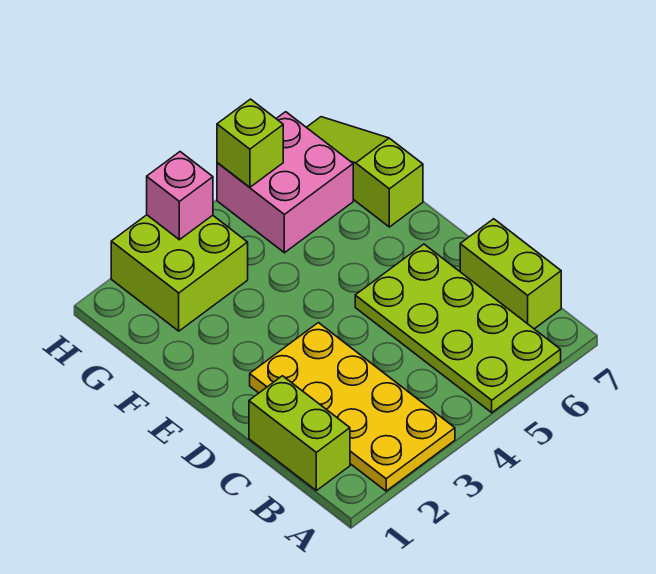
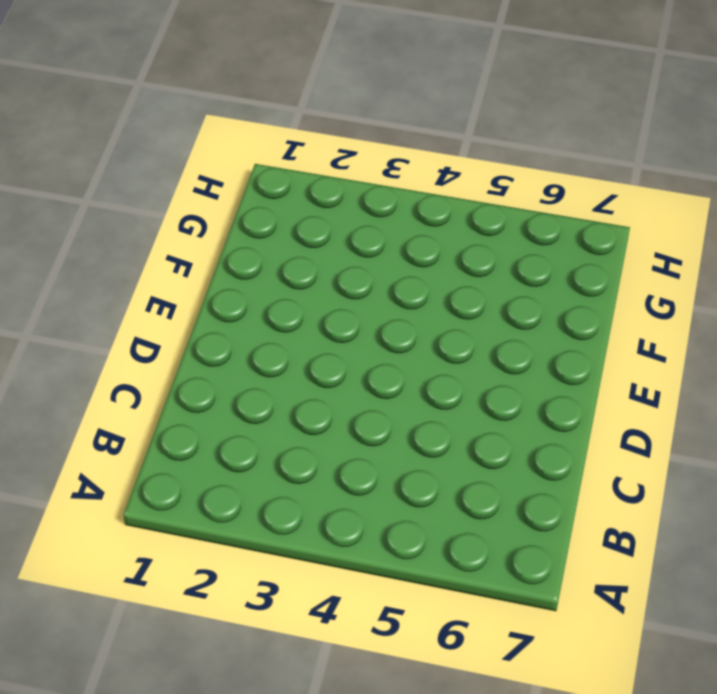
none -> yellow plate A2:D3 level 1
none -> lime plate A5:D6 level 1

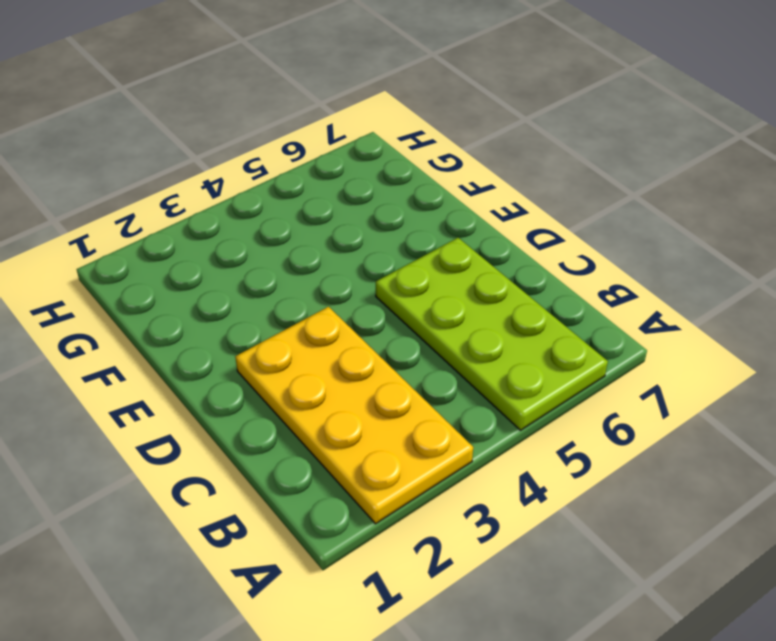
none -> lime brick B1:C1 level 1
none -> lime brick B7:C7 level 1

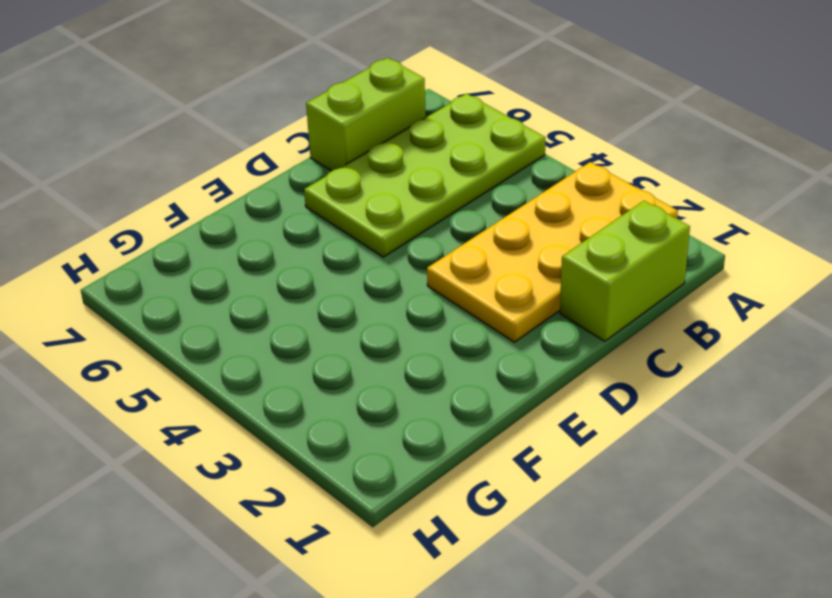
none -> lime slope F7:H7 level 1 top F
none -> lime brick G2:H3 level 1

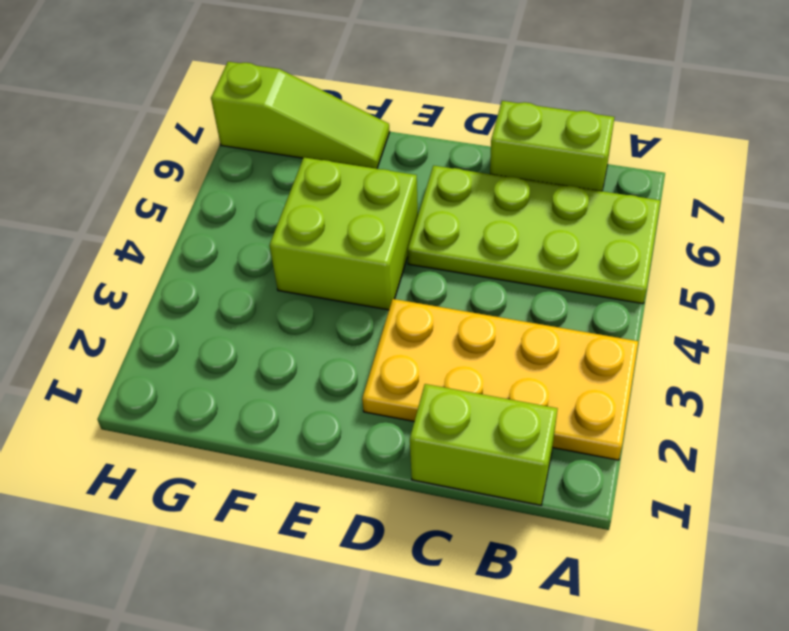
lime brick E4:F5 level 1 -> lime brick G2:H3 level 1
lime slope F7:H7 level 1 top H -> lime slope F7:H7 level 1 top F
none -> pink brick G5:H6 level 1
none -> pink brick H3 level 2

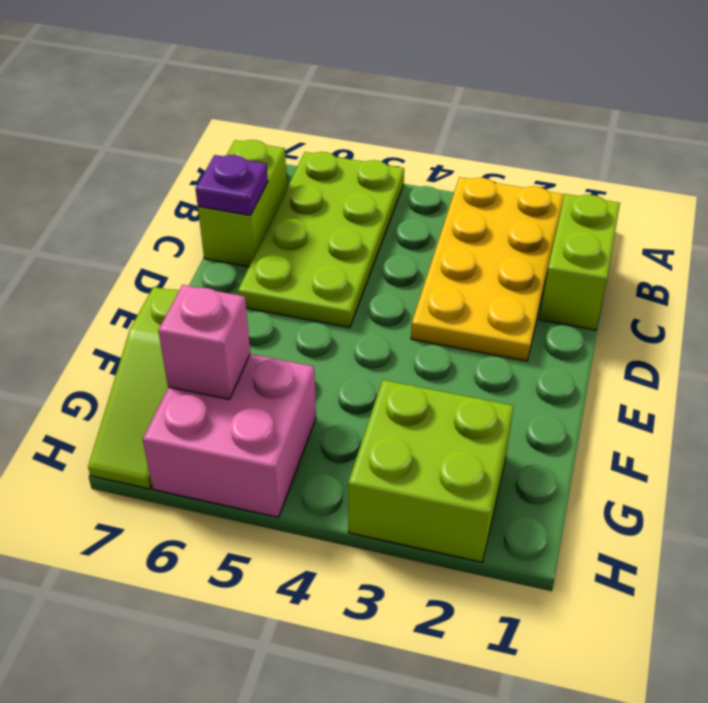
purple plate C7 level 2 -> none
pink brick G6 level 2 -> pink brick H3 level 2
none -> lime brick H5 level 2

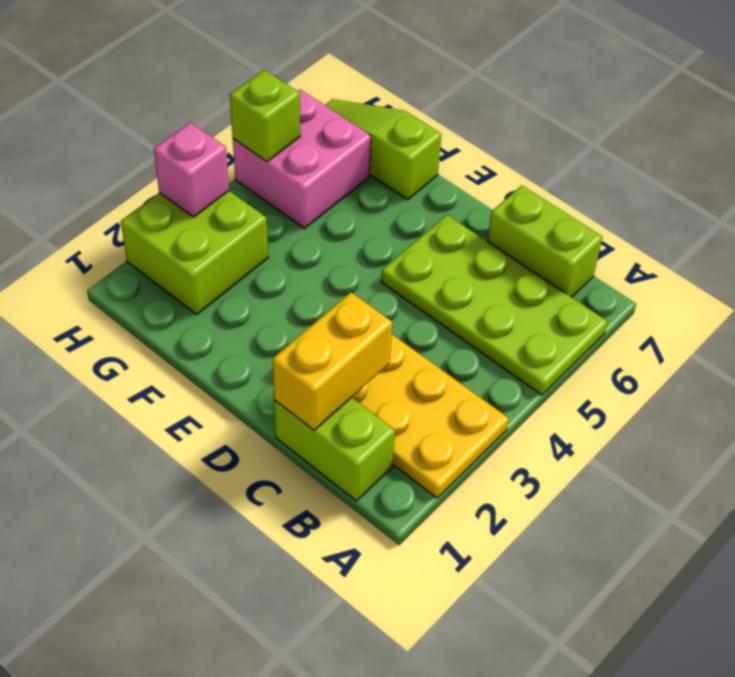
yellow brick C1:C2 level 2 -> none

